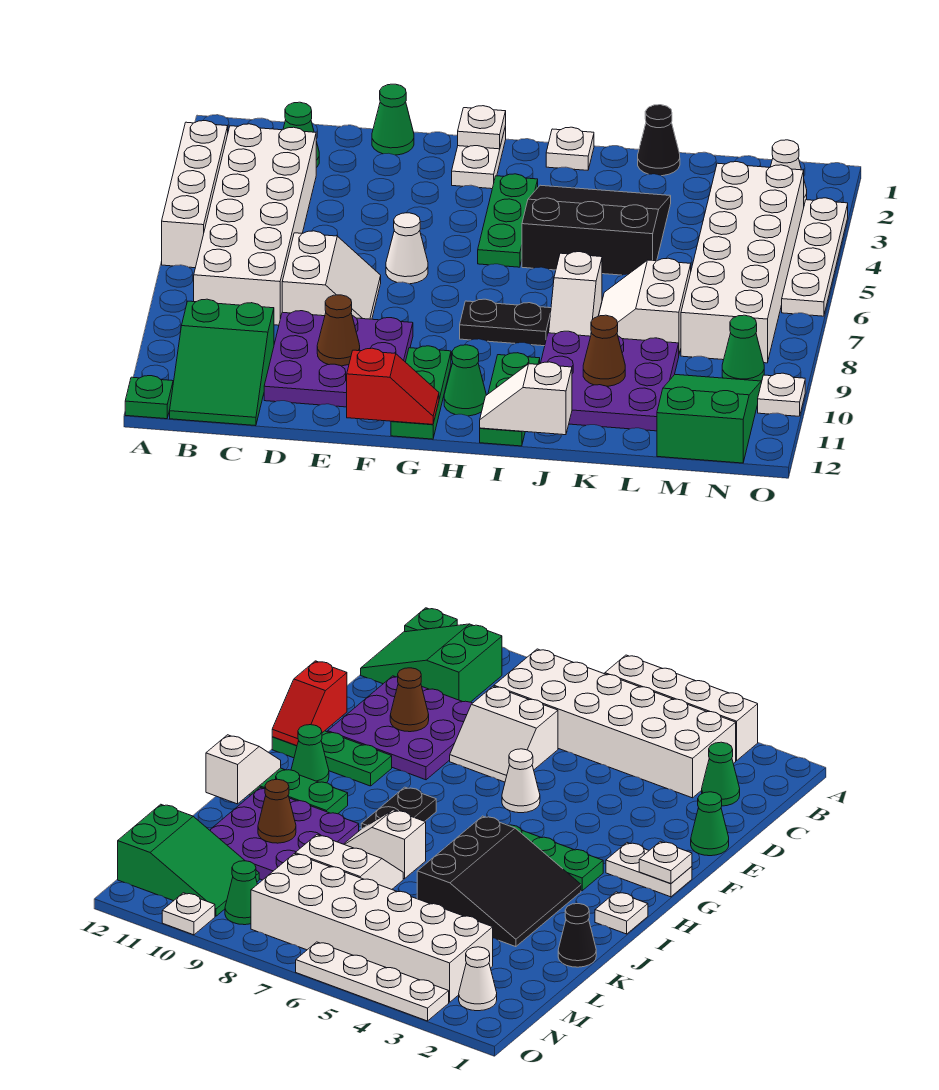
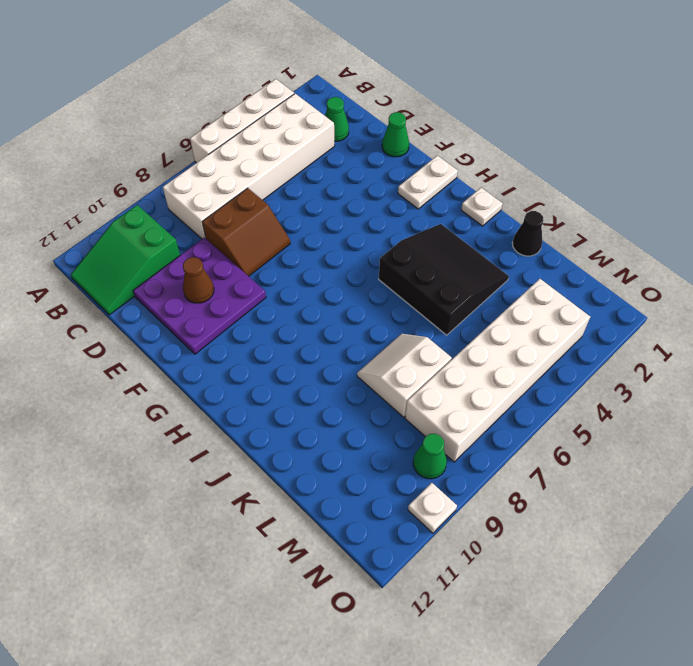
brown slope D7:E8 level 1 top D -> white slope D7:E8 level 1 top D
none -> green plate A12 level 1
none -> white cone F6 level 1
none -> green plate G10:G12 level 1
none -> green plate H3:H5 level 1

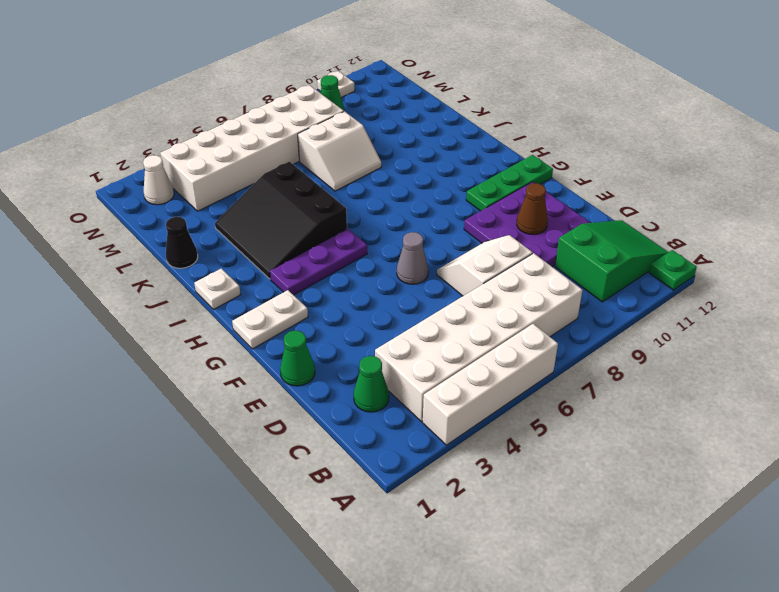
grey cone F6 level 1 -> white cone F6 level 1
purple plate H3:H5 level 1 -> green plate H3:H5 level 1
none -> black plate H8:I8 level 1
none -> green cone H11 level 1
none -> green plate I10:I12 level 1
none -> white slope J7:J8 level 1 top 7

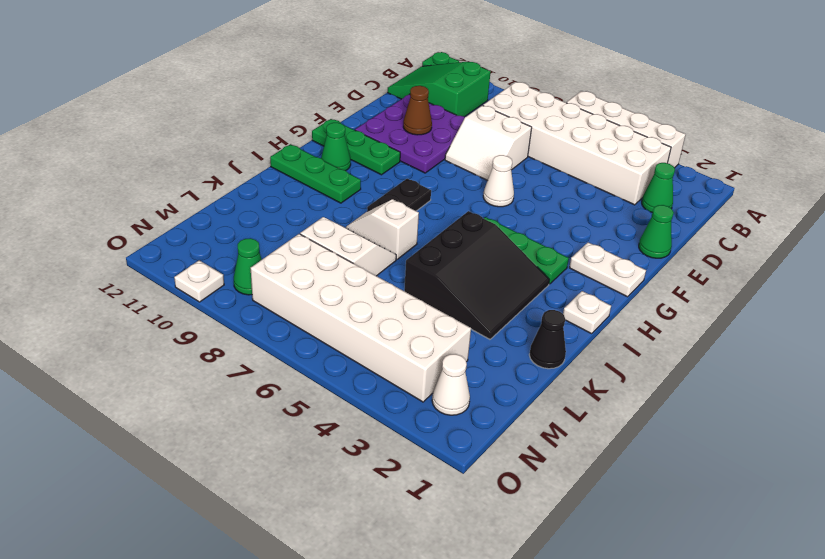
none -> purple plate J9:L11 level 1
none -> green slope M10:N12 level 1 top 12
none -> white plate O3:O6 level 1
none -> red slope F12:G12 level 2 top F

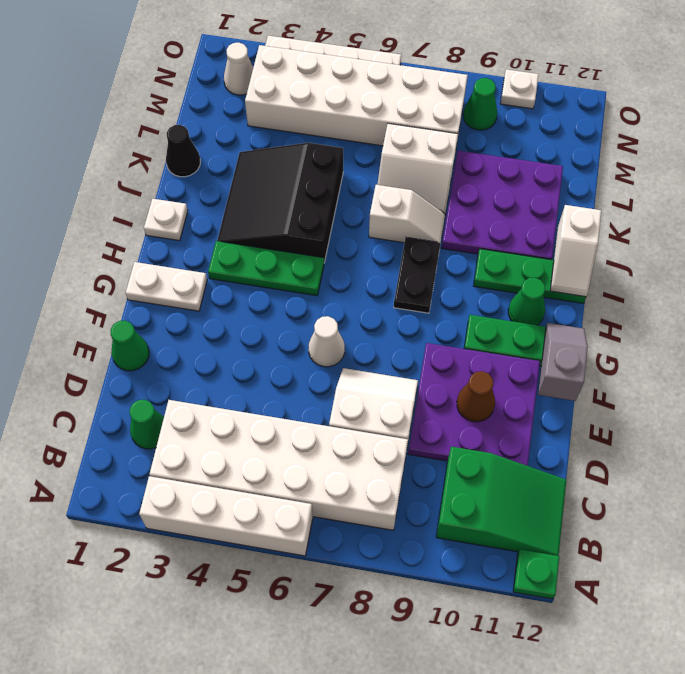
grey slope F12:G12 level 2 top F -> red slope F12:G12 level 2 top F
none -> green slope M10:N12 level 1 top 12
none -> white plate G1 level 2
none -> brown cone K10 level 2

